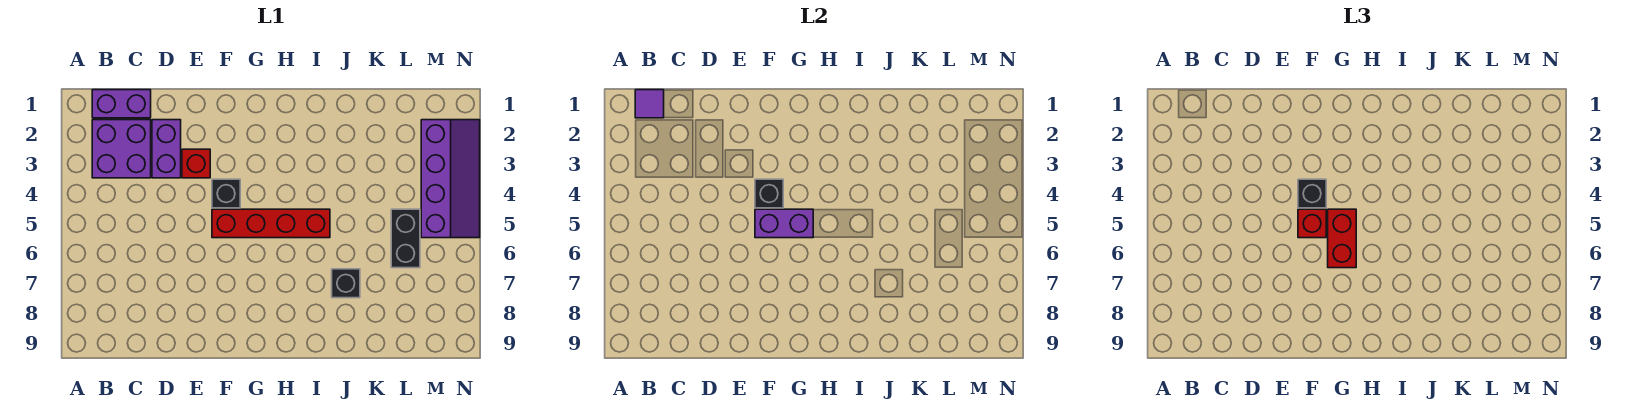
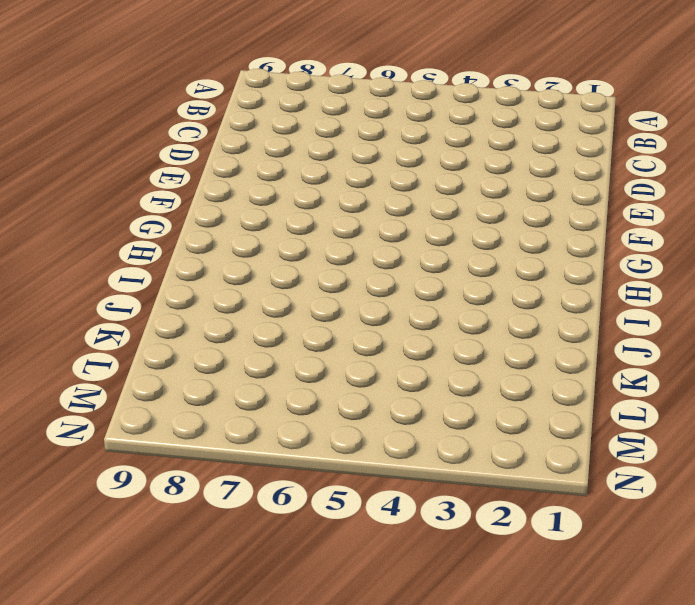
none -> purple brick B1:C1 level 1
none -> purple brick B2:C3 level 1
none -> purple brick D2:D3 level 1

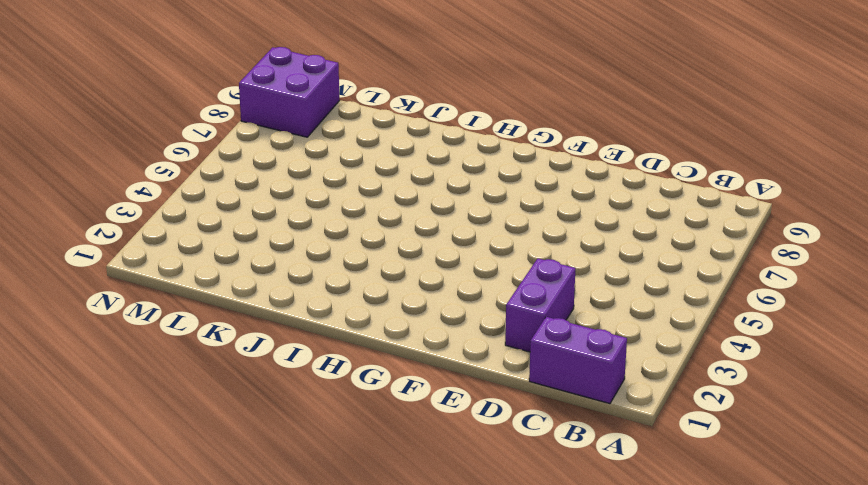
purple brick M8:N9 level 1 -> purple brick B2:C3 level 1
none -> red brick E3 level 1
none -> black brick F4 level 1
none -> red brick F5:I5 level 1

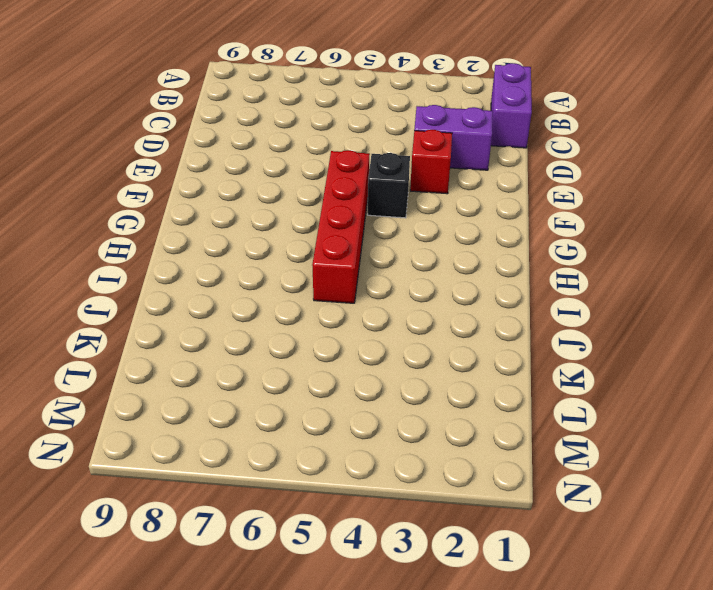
none -> purple brick B2:C3 level 1
none -> black brick J7 level 1
none -> black brick L5:L6 level 1

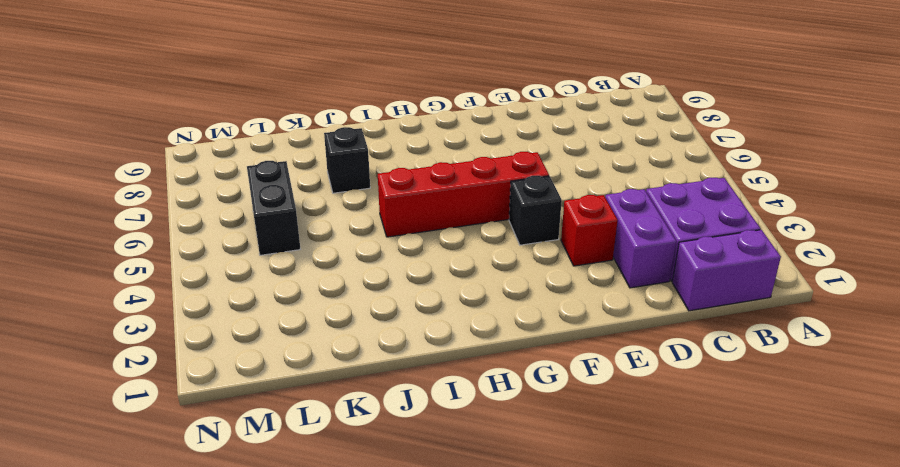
none -> purple slope M2:N5 level 1 top M
none -> purple tile B1 level 2
none -> black brick F4 level 2

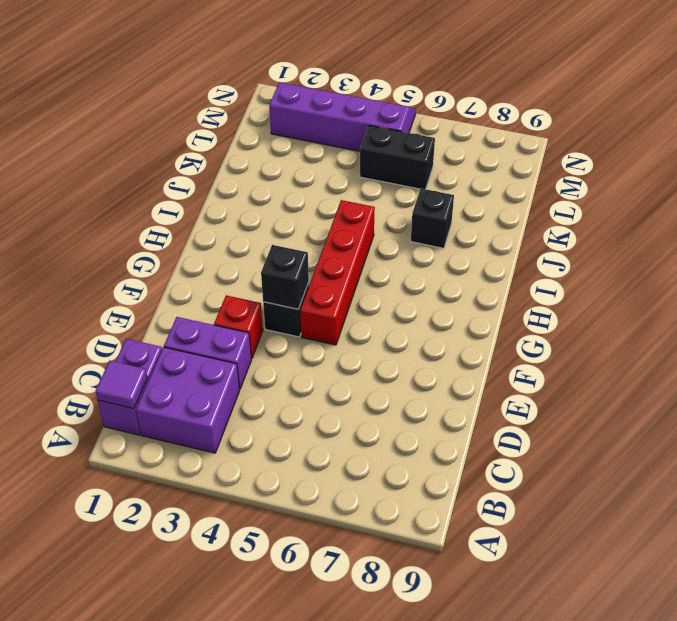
none -> purple brick F5:G5 level 2
none -> black brick F4 level 3
none -> red brick F5 level 3

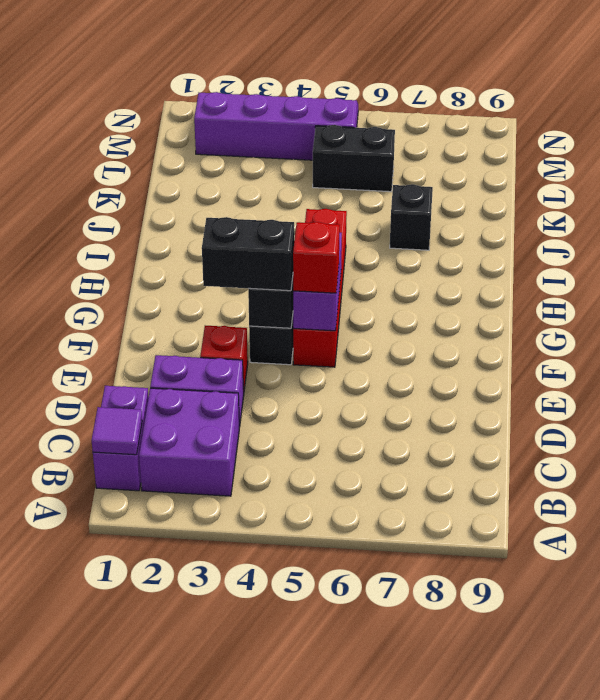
black brick F3:F4 level 3 -> black brick F4 level 3
none -> red brick G5:G6 level 3

